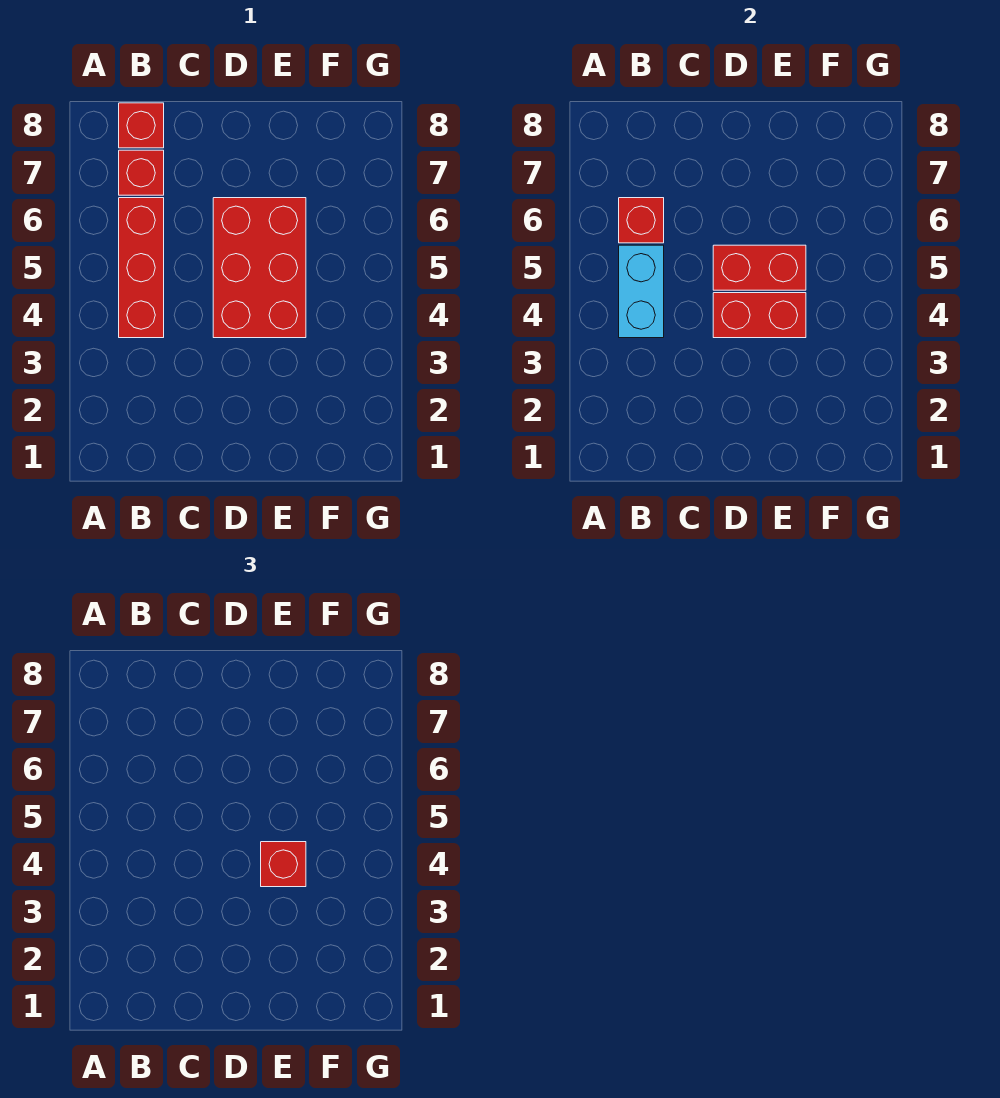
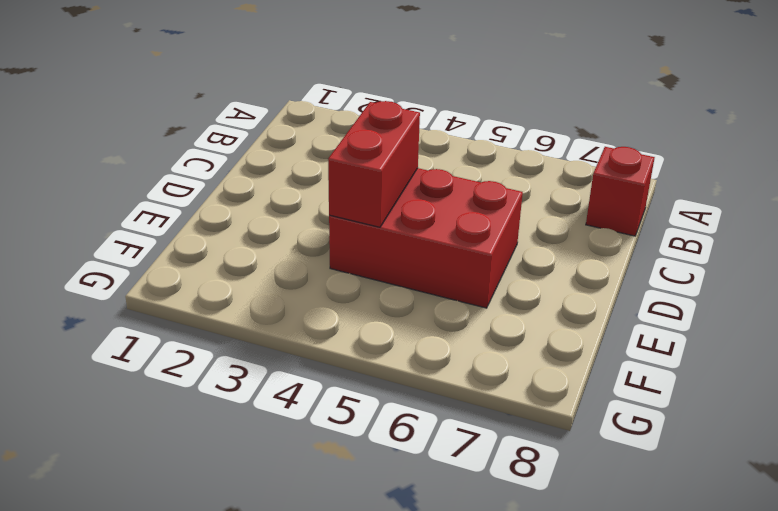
none -> red brick B4:B6 level 1
none -> red brick B7 level 1

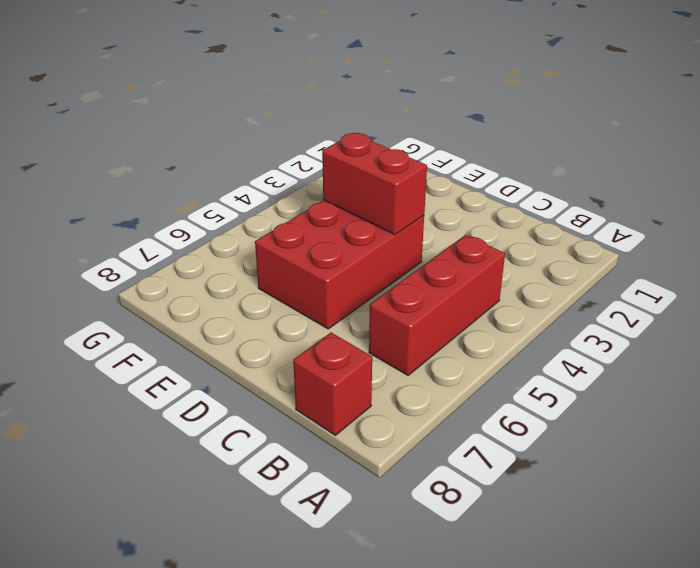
none -> red brick B7 level 1
none -> cyan brick B4:B5 level 2

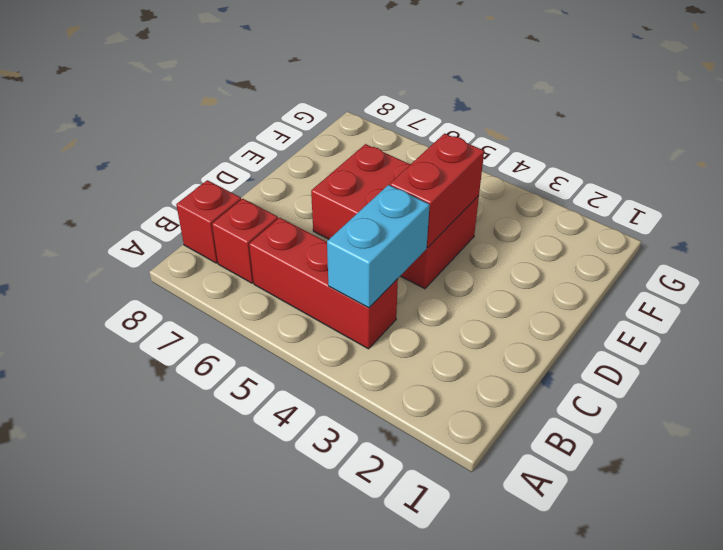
cyan brick B4:C4 level 2 -> cyan brick B4:B5 level 2
none -> red brick B6 level 2
none -> red brick D5:E5 level 2

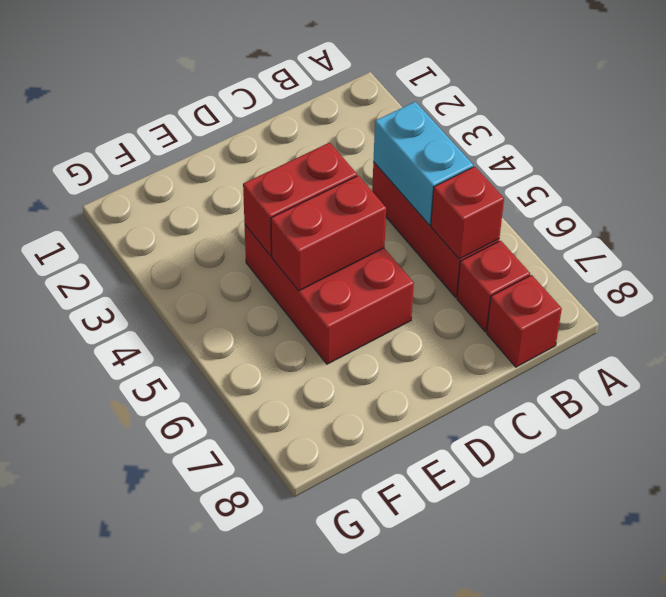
none -> red brick E4 level 3

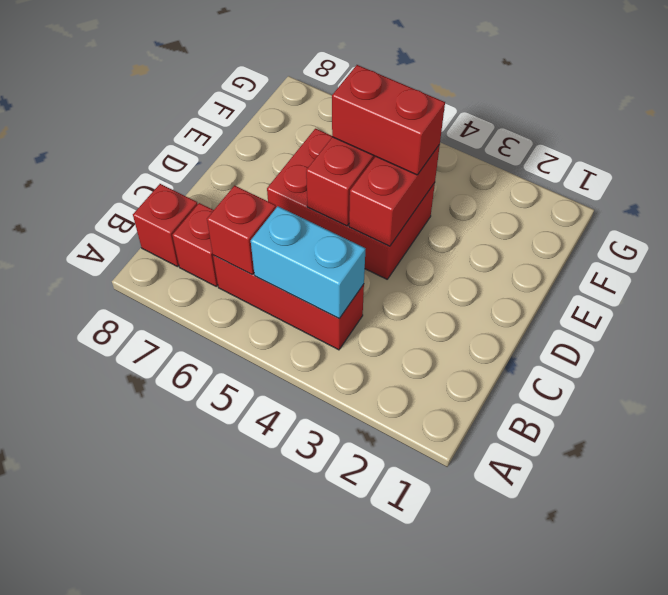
red brick E4:E5 level 3 -> red brick E4 level 3

